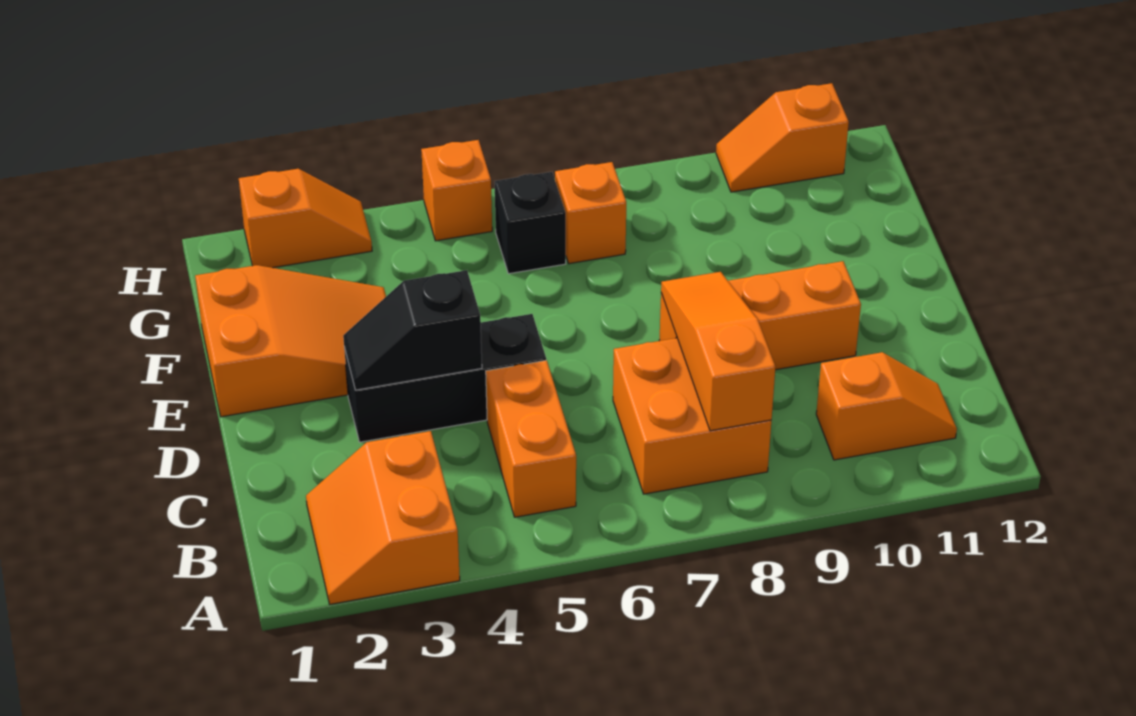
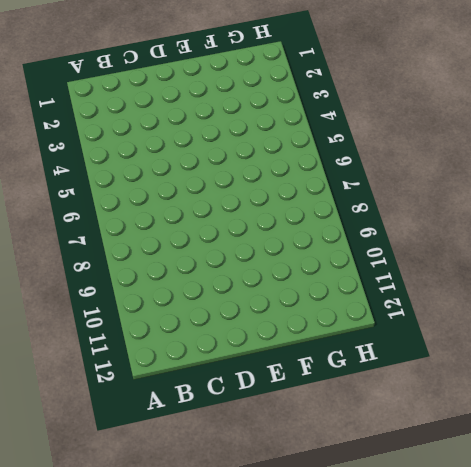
none -> orange slope A2:B3 level 1 top 3
none -> orange brick B5:C5 level 1
none -> orange brick B7:C8 level 1

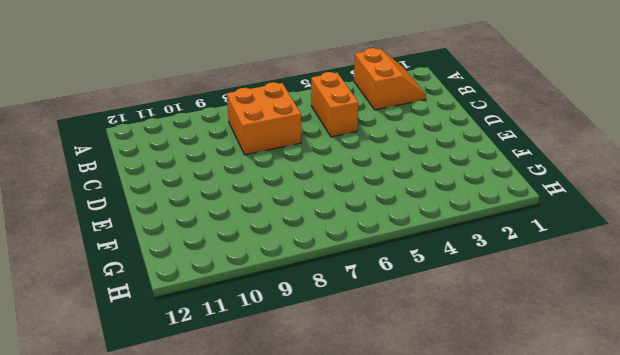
none -> orange slope B10:B11 level 1 top 10
none -> black brick D3:D5 level 1
none -> orange brick D8:D10 level 1

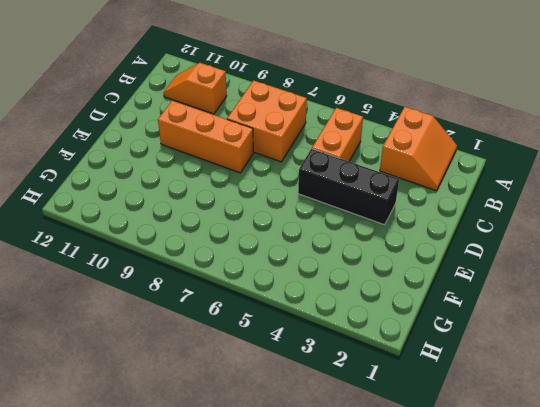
none -> orange slope E1:F3 level 1 top 1
none -> black brick G6 level 1
none -> orange brick G7 level 1

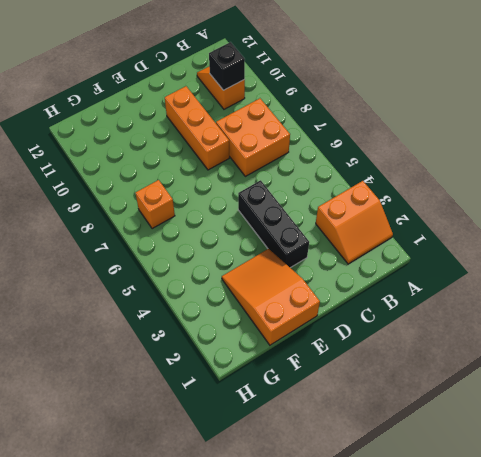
black brick B10 level 2 -> black brick G6 level 1
none -> orange brick B5:C5 level 1
none -> orange slope H2:H3 level 1 top 2
none -> orange brick H5 level 1

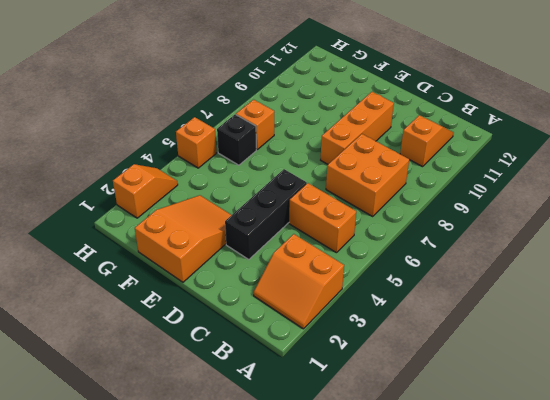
none -> orange slope H10:H11 level 1 top 11
none -> orange slope B8:D8 level 2 top B
none -> black slope D3:D4 level 2 top 4

